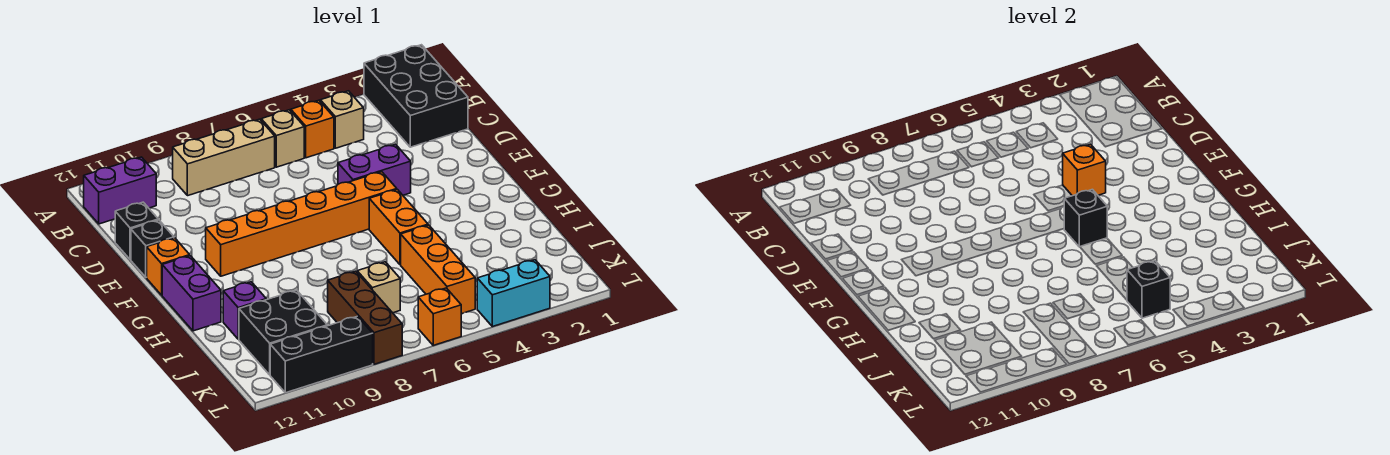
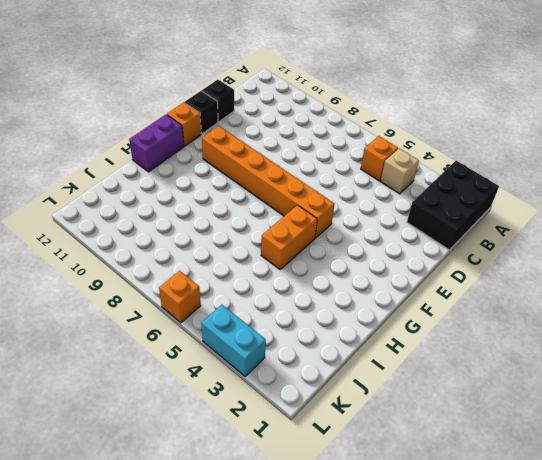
none -> tan brick B6 level 1
none -> tan brick B7:B9 level 1
none -> purple brick B11:B12 level 1

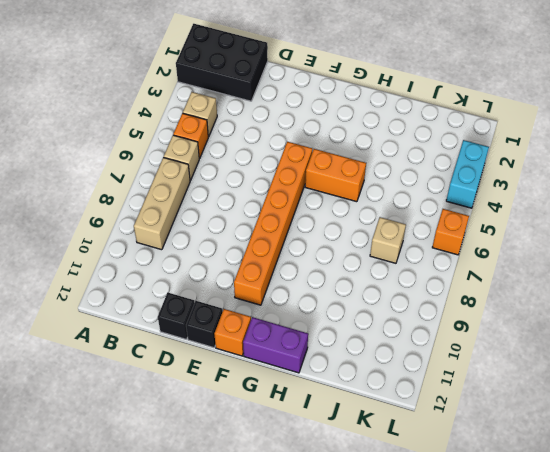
none -> purple brick B11:B12 level 1
none -> purple brick E4:E5 level 1
none -> orange brick I5:K5 level 1

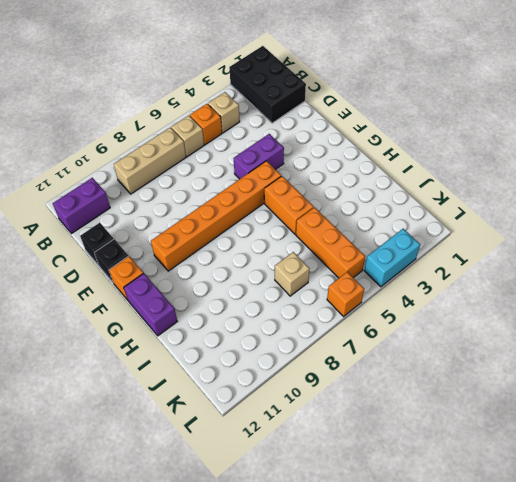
none -> purple brick I11 level 1
none -> brown brick J8:L8 level 1
none -> black brick J10:K11 level 1

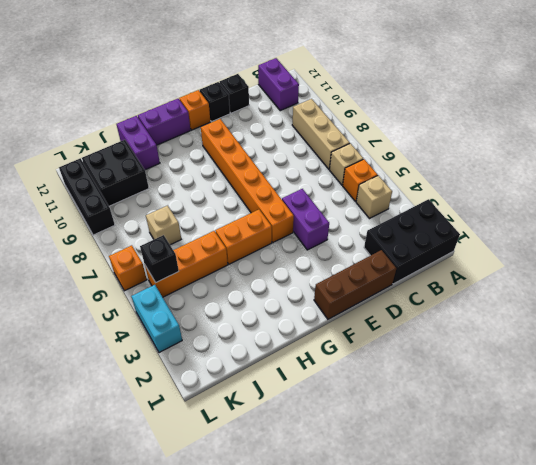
brown brick D1:F1 level 1 -> brown brick J8:L8 level 1
purple brick I11:I12 level 1 -> purple brick I11 level 1
none -> orange brick E4 level 2
none -> black brick G5 level 2

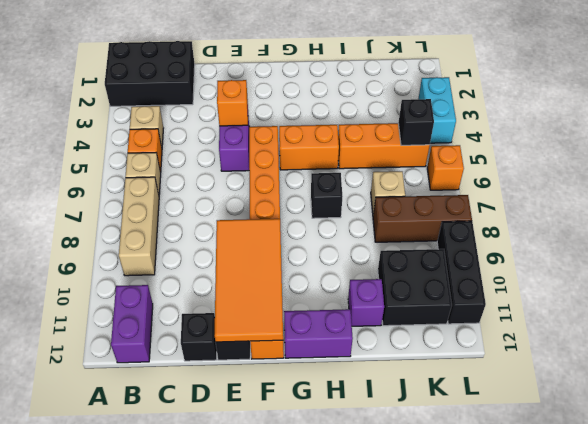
orange tile E9:F12 level 2 -> none
black brick H7 level 1 -> black brick G5 level 2

